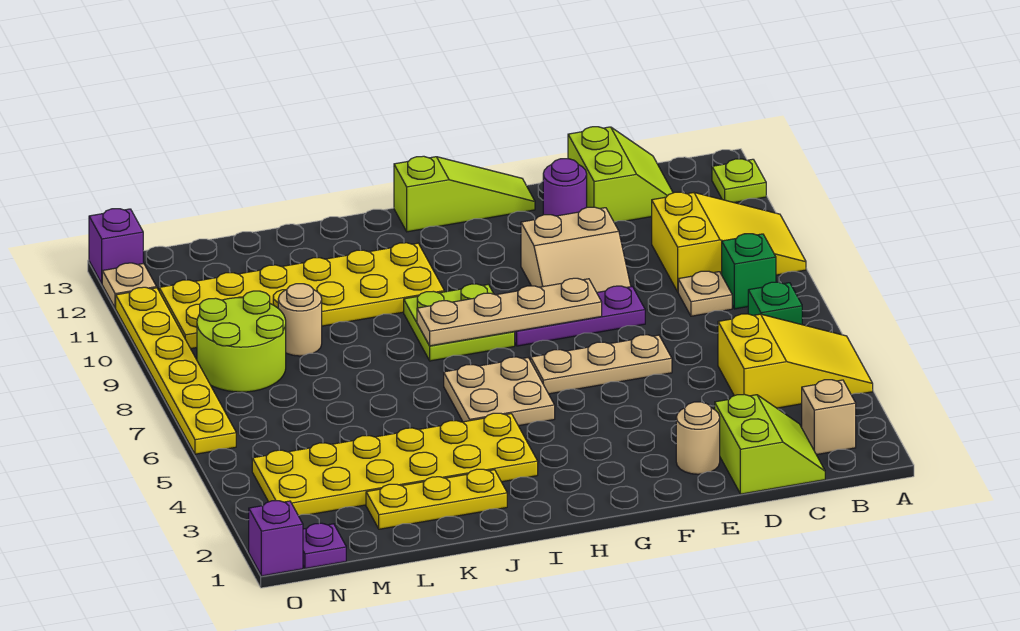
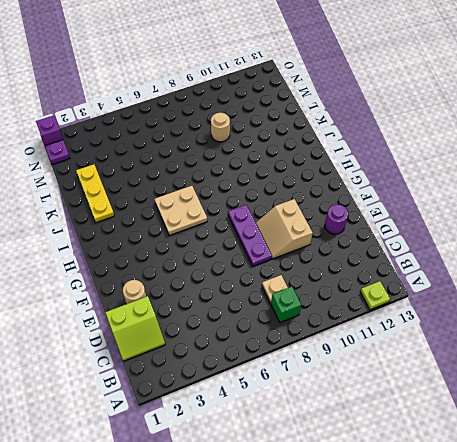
none -> yellow slope A4:C5 level 1 top C
none -> yellow slope A9:C10 level 1 top C
none -> tan brick B2 level 1

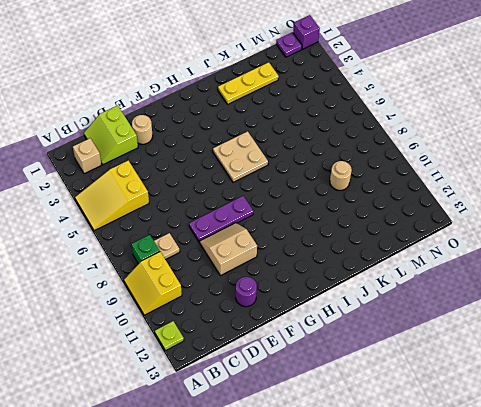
yellow slope A9:B10 level 1 top B -> yellow slope A9:C10 level 1 top C
none -> green brick B6 level 1
none -> lime slope C12:D13 level 1 top D
none -> tan plate E6:G6 level 1

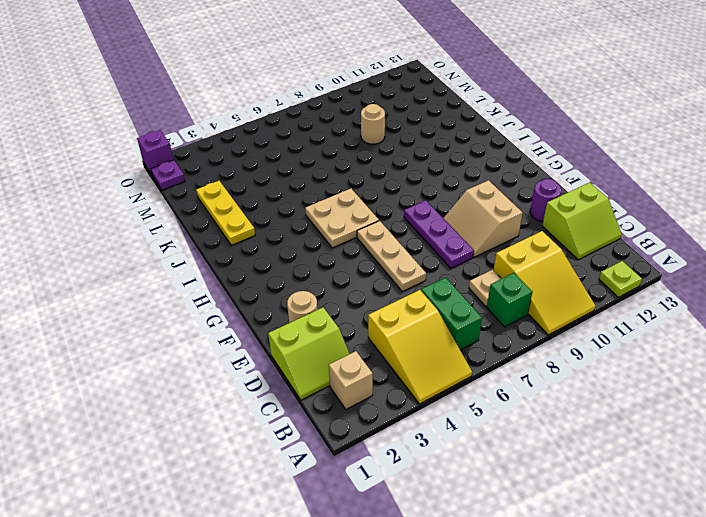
green brick B6:C6 level 1 -> green brick B6 level 1
none -> lime slope F13:H13 level 1 top H
none -> lime plate H8:I9 level 1
none -> yellow plate I3:N4 level 1

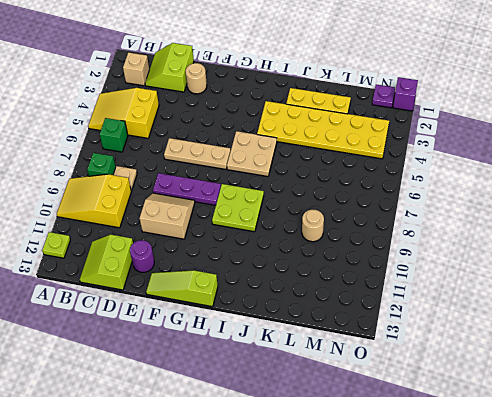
none -> yellow plate I10:N11 level 1
none -> lime round brick M8:N9 level 1
none -> yellow plate O6:O11 level 1

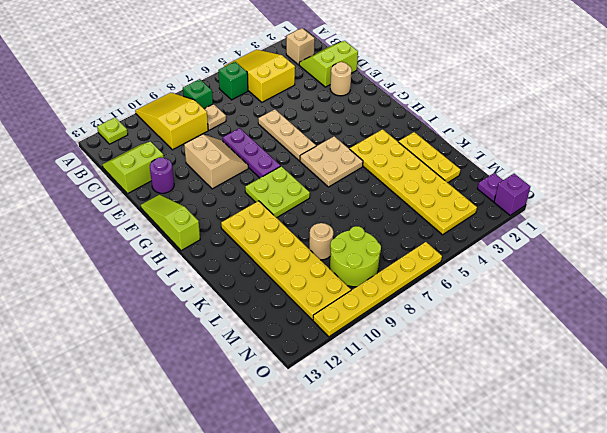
none -> tan plate O12 level 1
none -> purple brick O13 level 1
none -> tan plate F8:I8 level 2

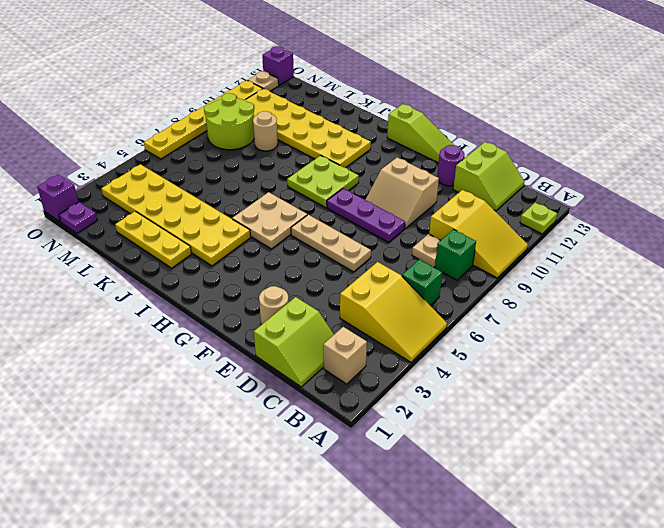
none -> tan plate F8:I8 level 2

